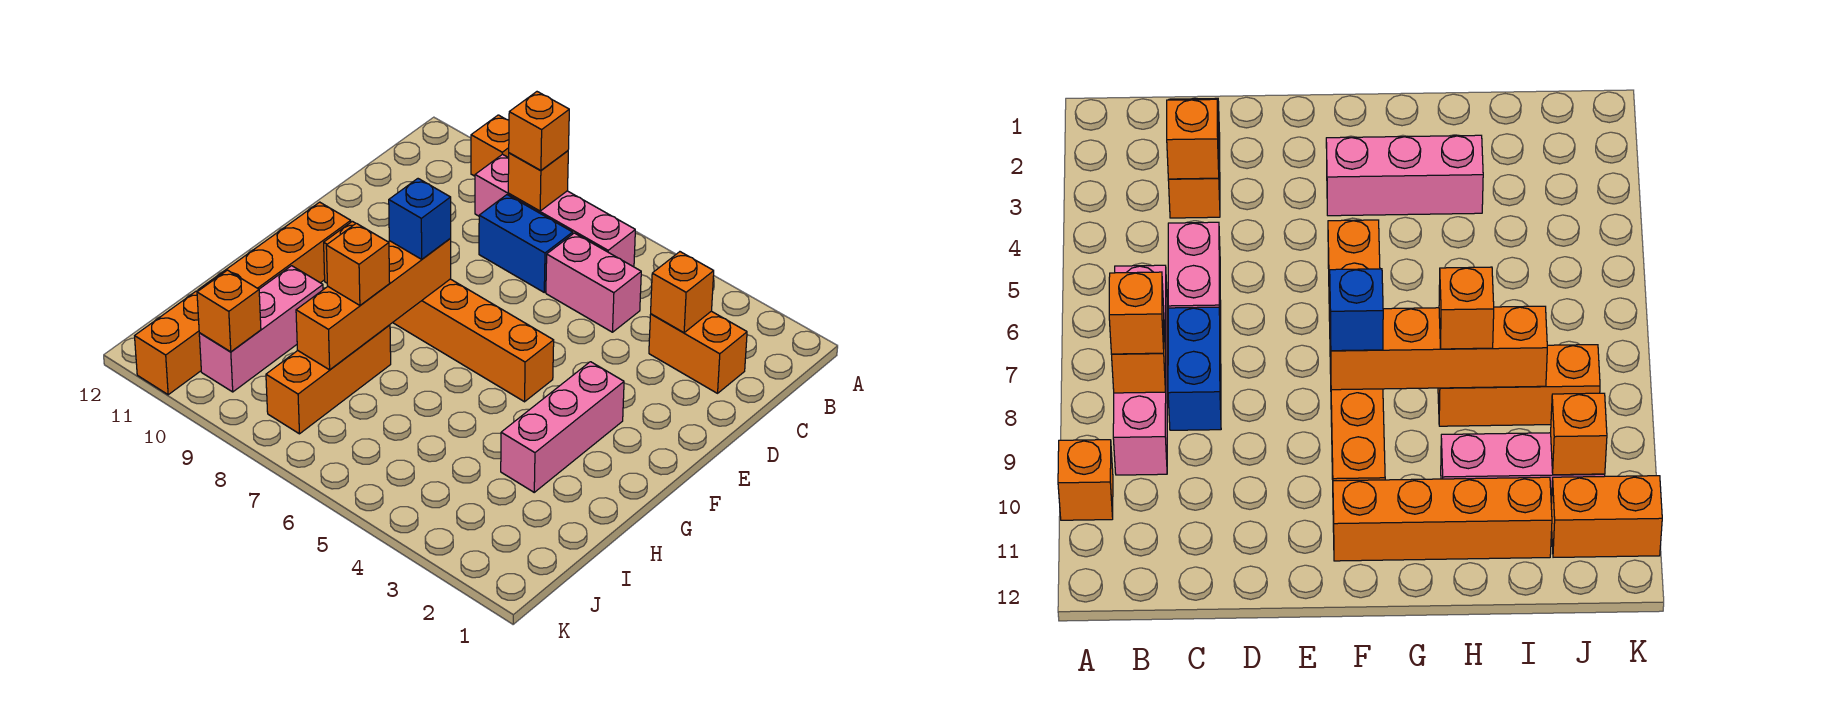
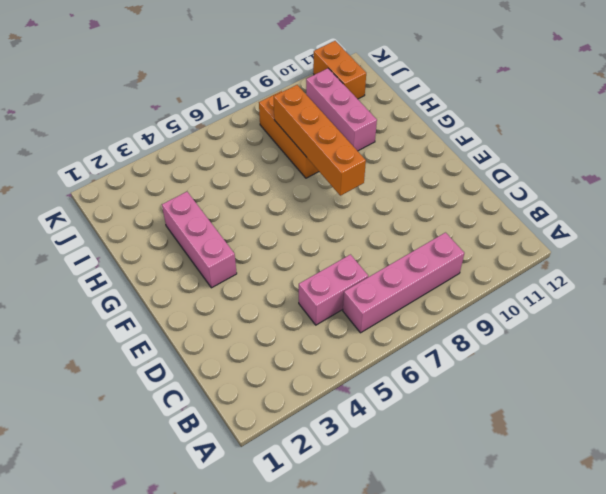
none -> orange brick A10 level 1
none -> orange brick C2:C3 level 1
none -> blue brick C7:C8 level 1

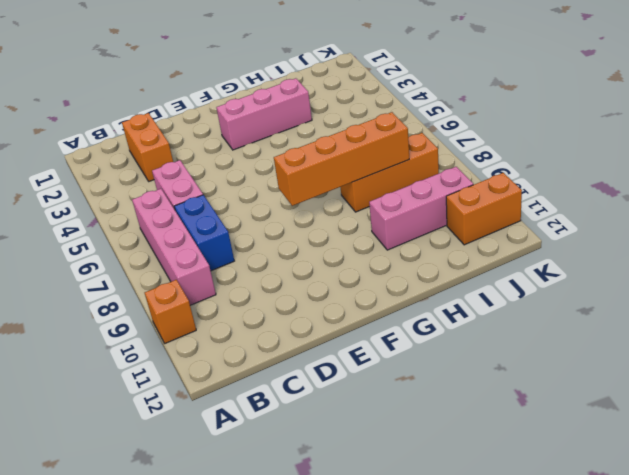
none -> orange brick F5:F10 level 1
none -> orange brick F11:I11 level 1
none -> orange brick B8 level 2

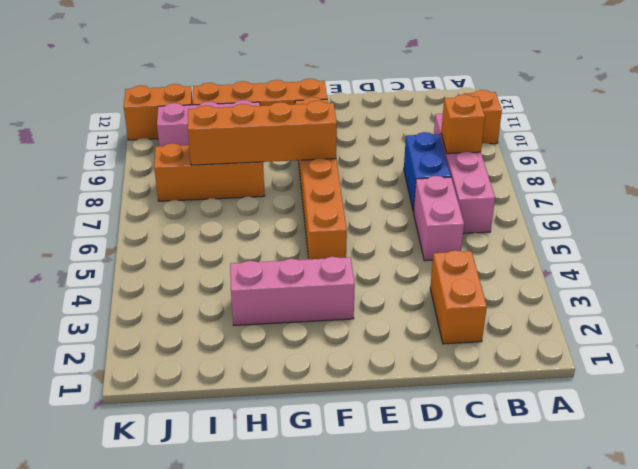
none -> orange brick C3 level 2
none -> orange brick J10 level 2
none -> orange brick B8 level 3

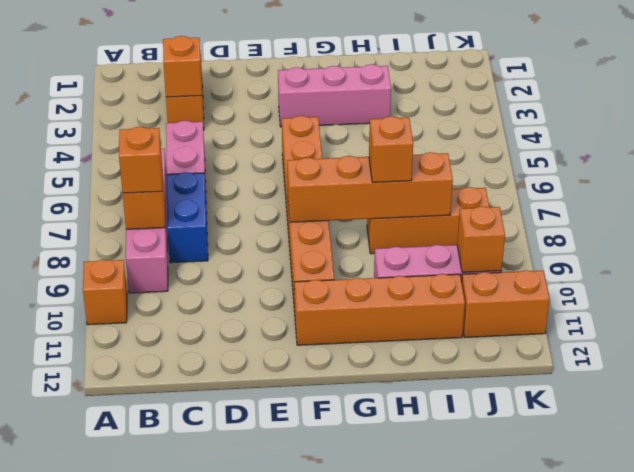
none -> blue brick F8 level 3

